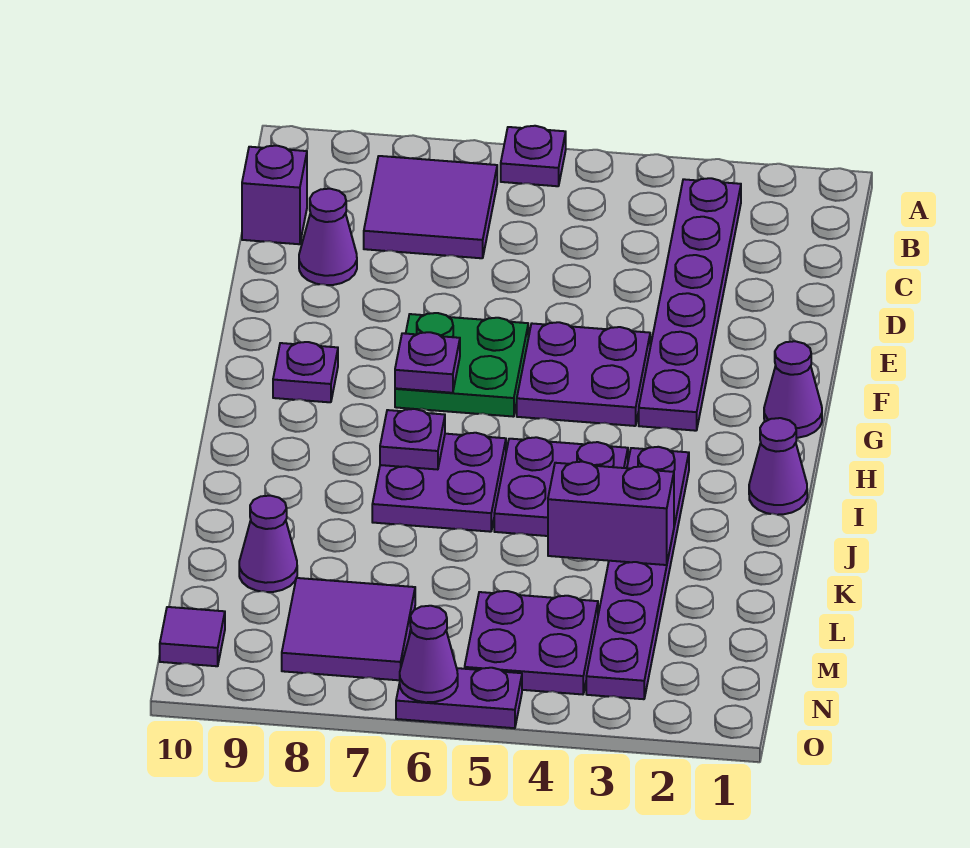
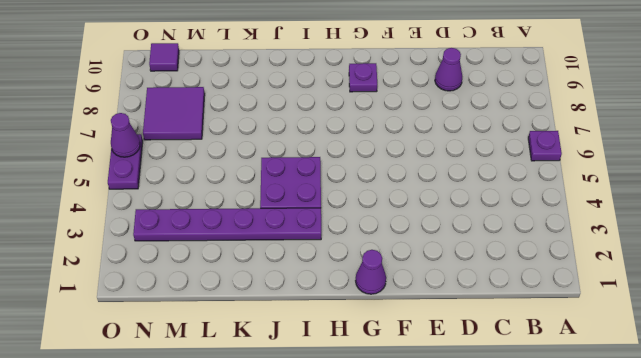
none -> purple plate B3:G3 level 1
none -> purple tile B7:C8 level 1
none -> purple brick C10 level 1

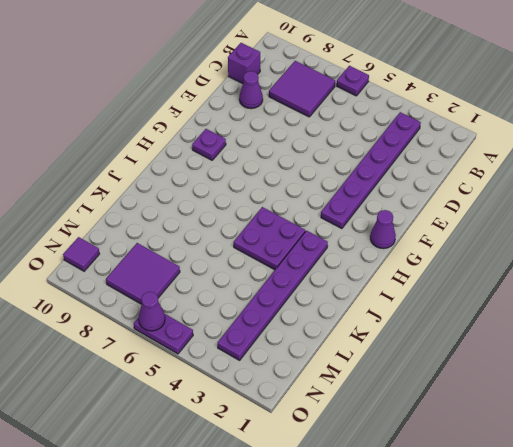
none -> purple plate F4:G5 level 1
none -> green plate F6:G7 level 1
none -> purple cone I1 level 1

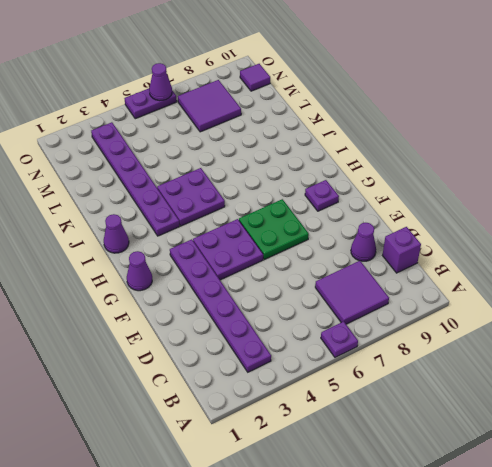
none -> purple plate I6:J7 level 1
none -> purple cone L9 level 1
none -> purple plate M4:N5 level 1

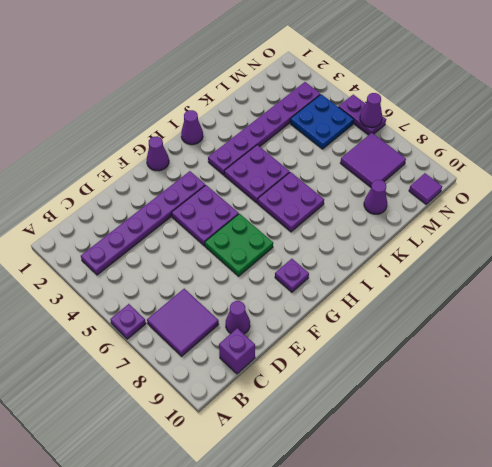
blue plate M4:N5 level 1 -> purple plate M4:N5 level 1
none -> purple plate G7 level 2
none -> purple plate I7 level 2
none -> purple brick K3:K4 level 2

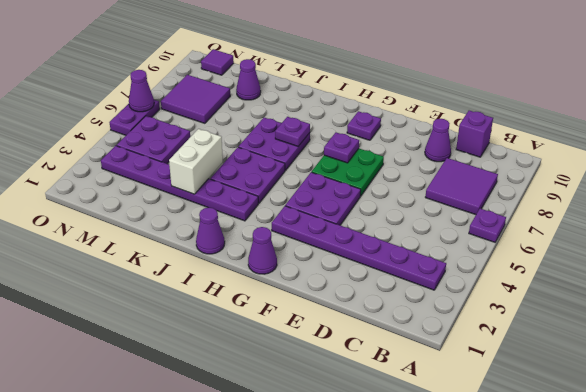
white brick K3:K4 level 2 -> purple brick K3:K4 level 2

